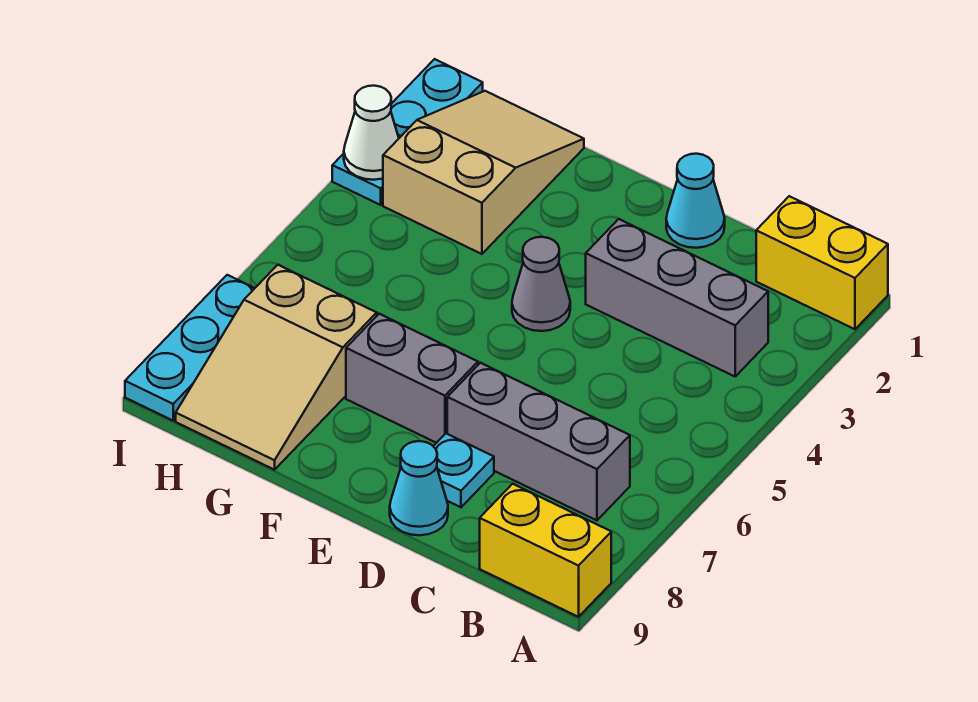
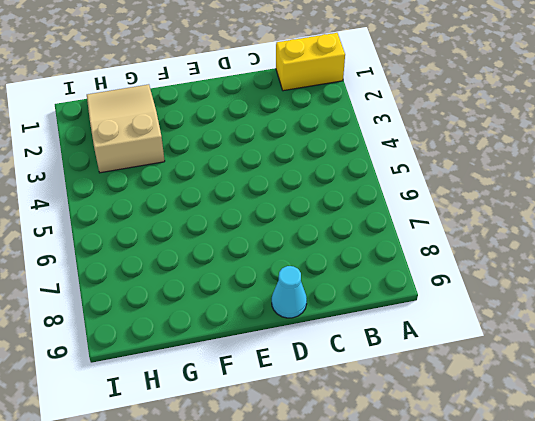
none -> yellow brick A9:B9 level 1
none -> grey brick B3:D3 level 1
none -> grey brick B7:D7 level 1

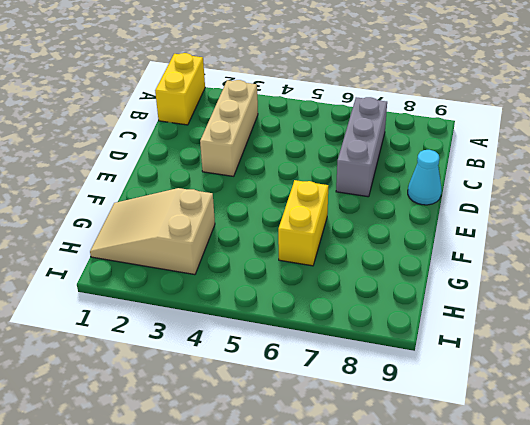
tan brick B3:D3 level 1 -> grey brick B3:D3 level 1
yellow brick F6:G6 level 1 -> yellow brick A9:B9 level 1
none -> cyan cone D1 level 1
none -> cyan plate D8 level 1
none -> grey cone E4 level 1

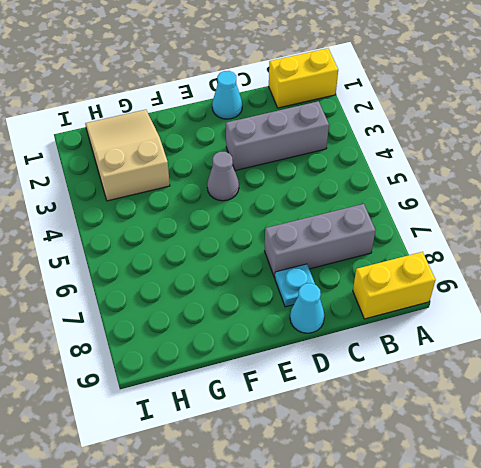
none -> grey brick E7:F7 level 1
none -> tan slope G7:H9 level 1 top 7
none -> cyan plate I1:I3 level 1

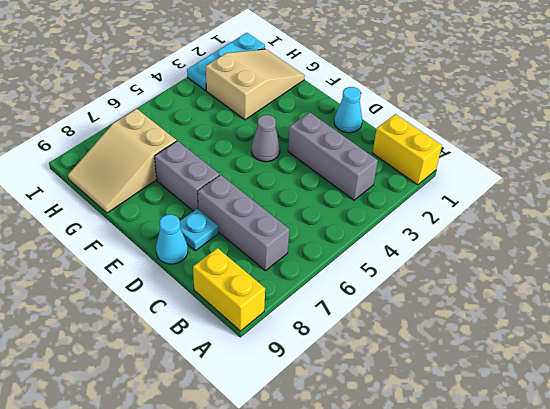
none -> cyan plate I7:I9 level 1
none -> white cone I3 level 2

